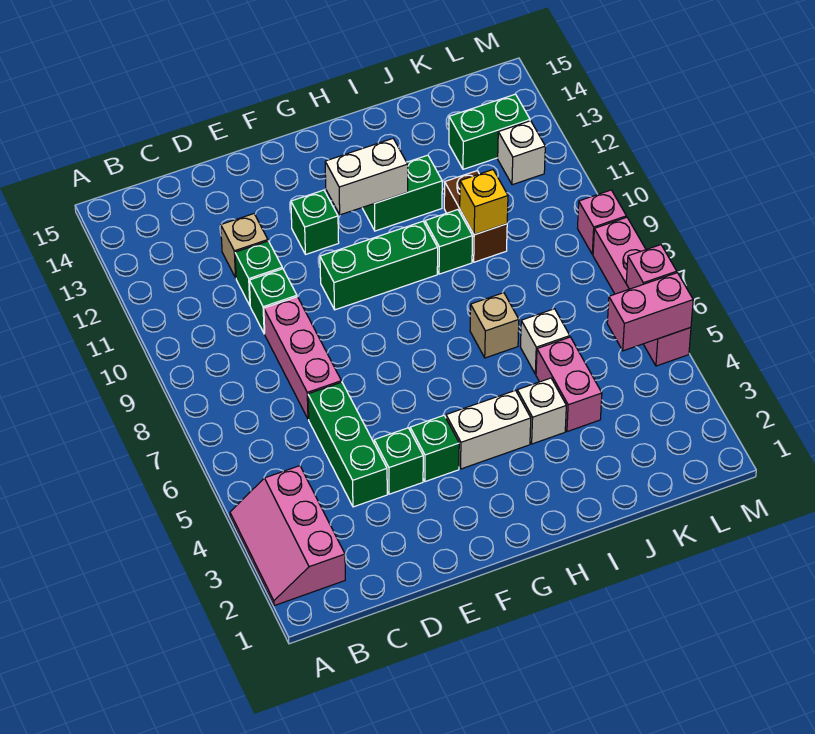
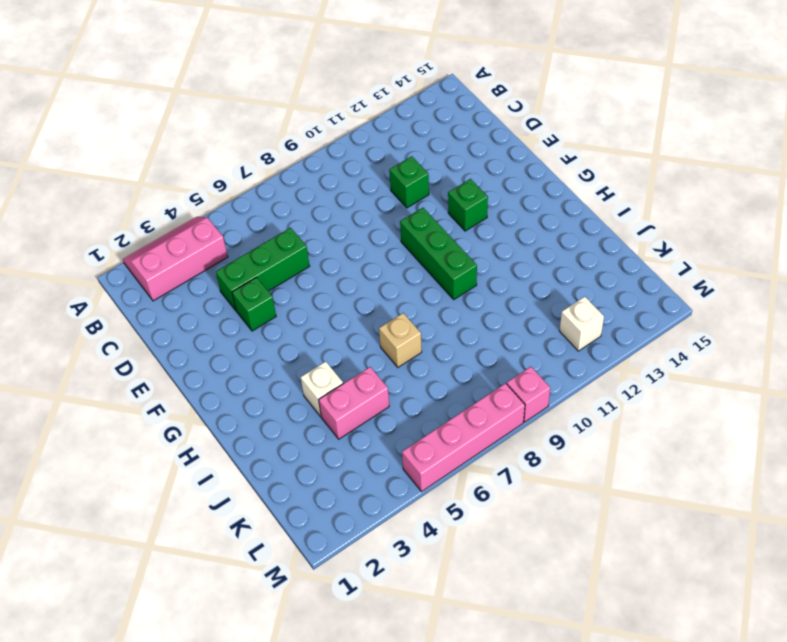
none -> pink brick D7:D9 level 1
none -> green brick D10 level 1
none -> tan brick D12 level 1

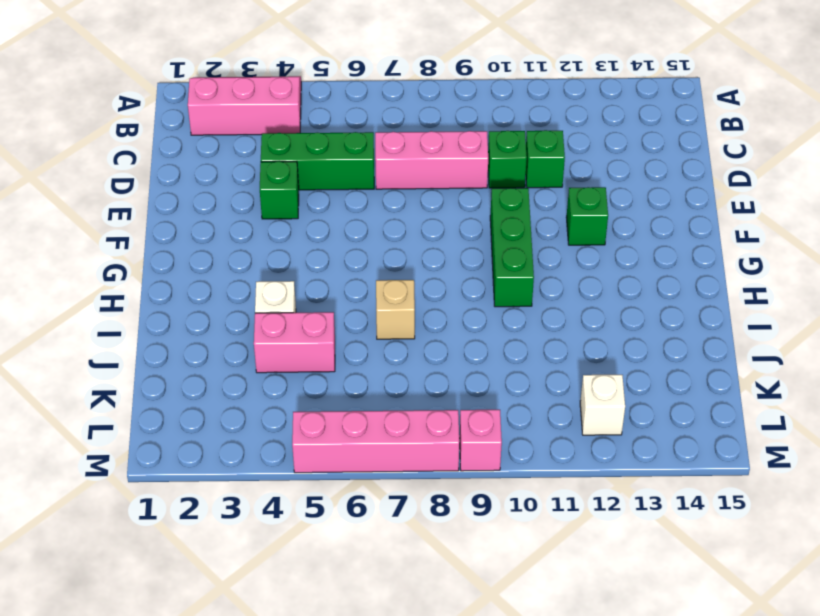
none -> tan brick D12 level 1
none -> green brick F4 level 1
none -> white brick G4:H4 level 1

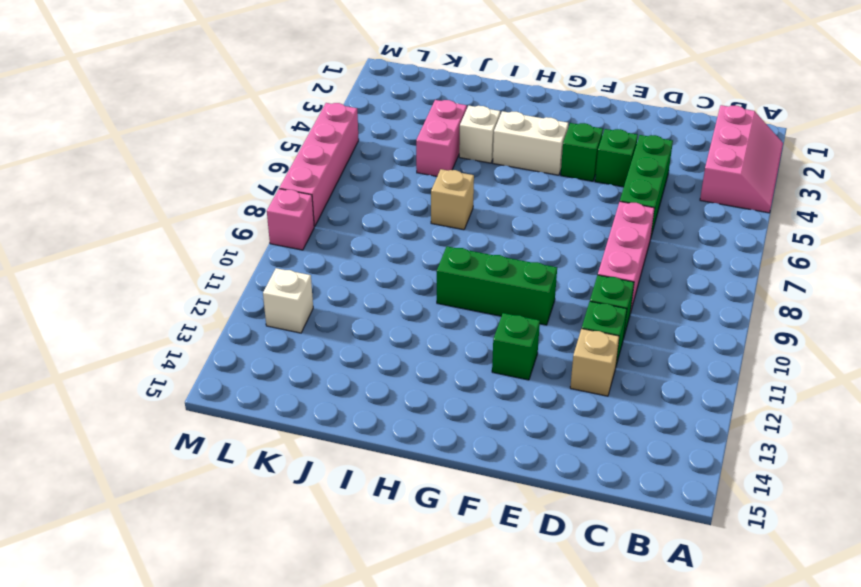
none -> green brick H12:I12 level 1
none -> green brick I10 level 1
none -> white brick J6 level 1

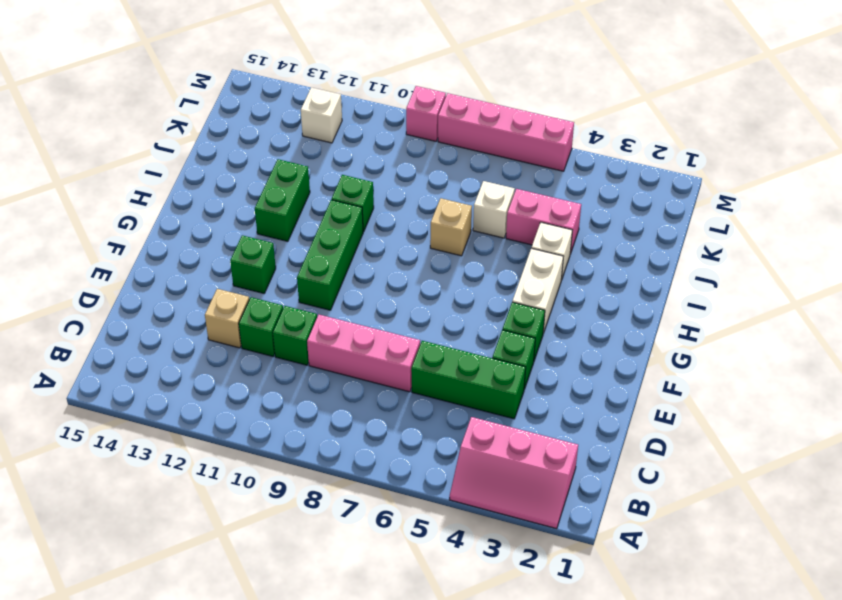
none -> brown brick J10:J11 level 1
none -> green brick K13:L13 level 1
none -> white brick G12:H12 level 2

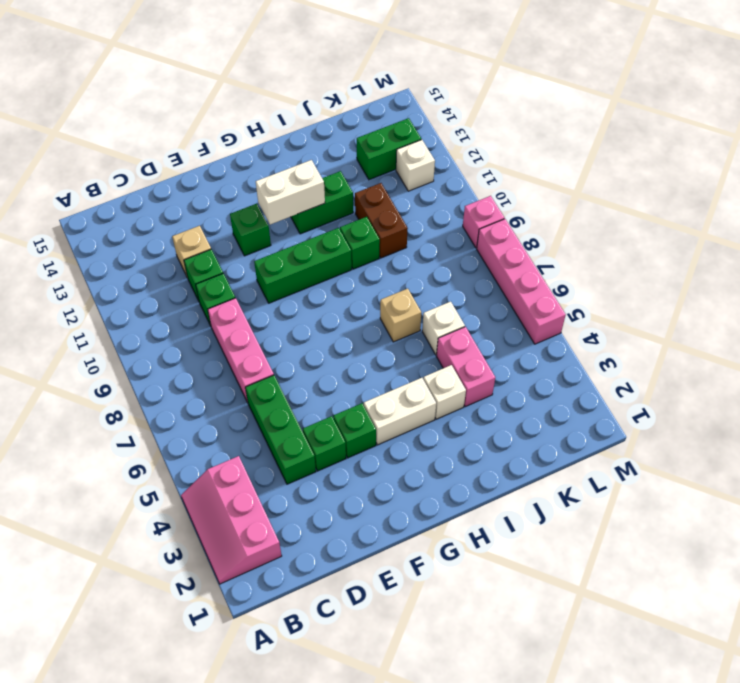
none -> yellow brick J10 level 2
none -> pink brick L5:M5 level 2
none -> pink brick M6 level 2

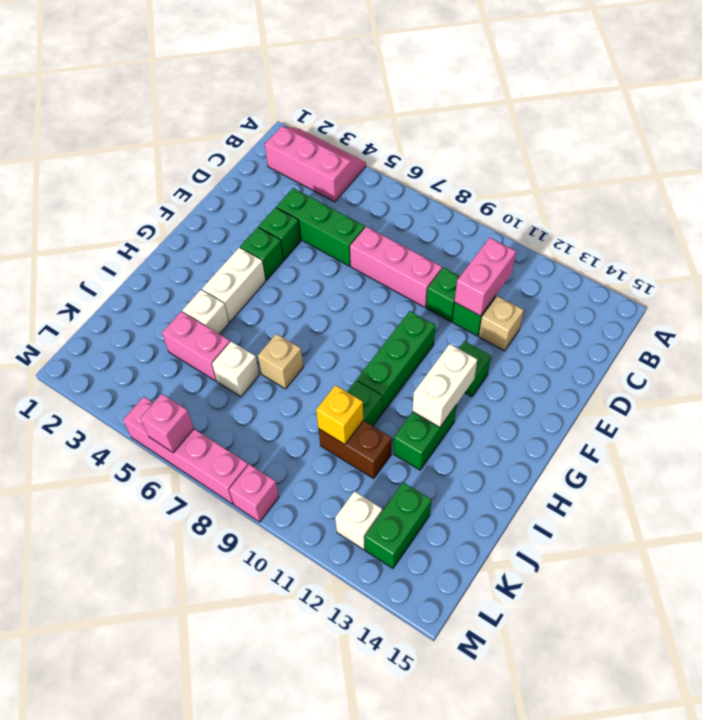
pink brick C11:D11 level 2 -> pink brick L5:M5 level 2

